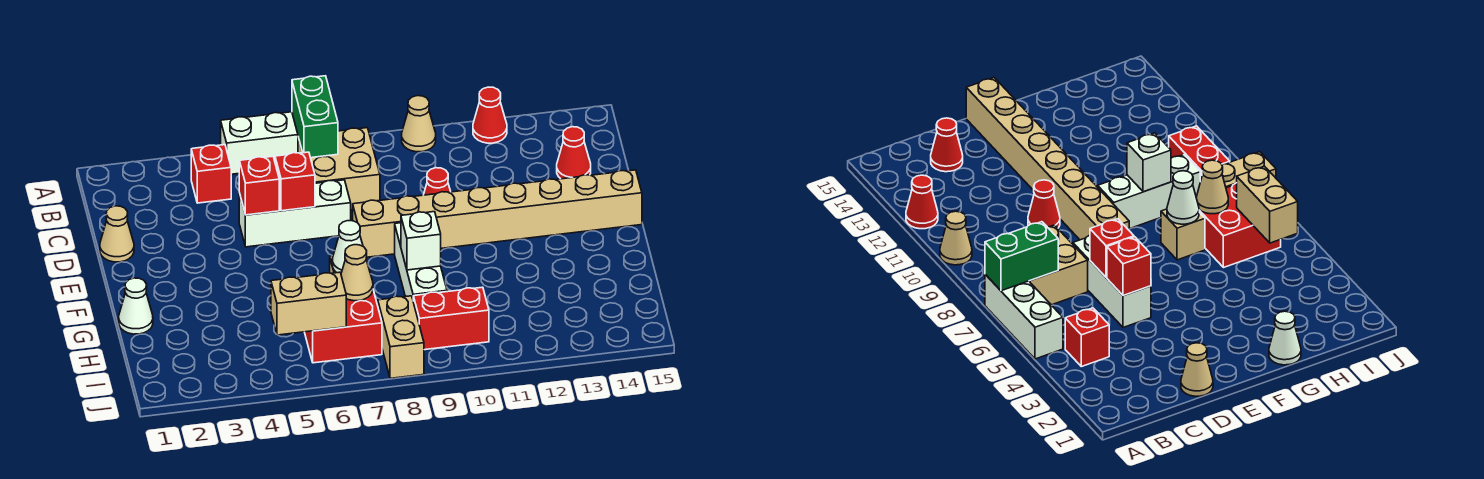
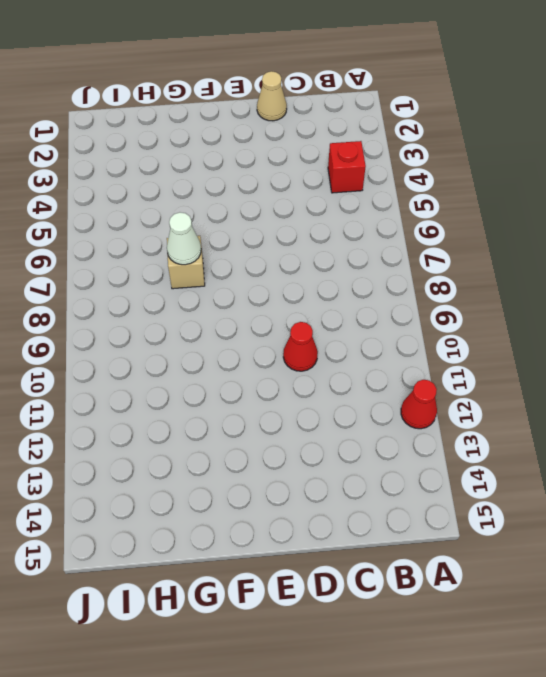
none -> white brick A5:A7 level 1
none -> tan cone A10 level 1
none -> tan brick B7:C8 level 1

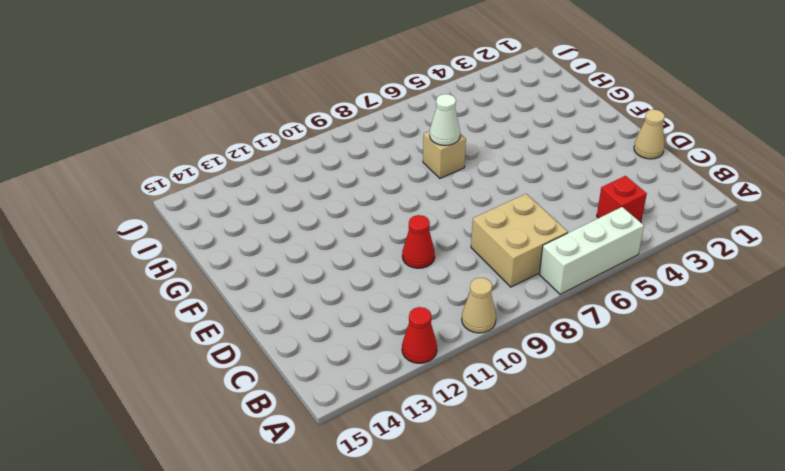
none -> red cone C14 level 1
none -> white brick D5:D7 level 1
none -> tan brick E8:E15 level 1

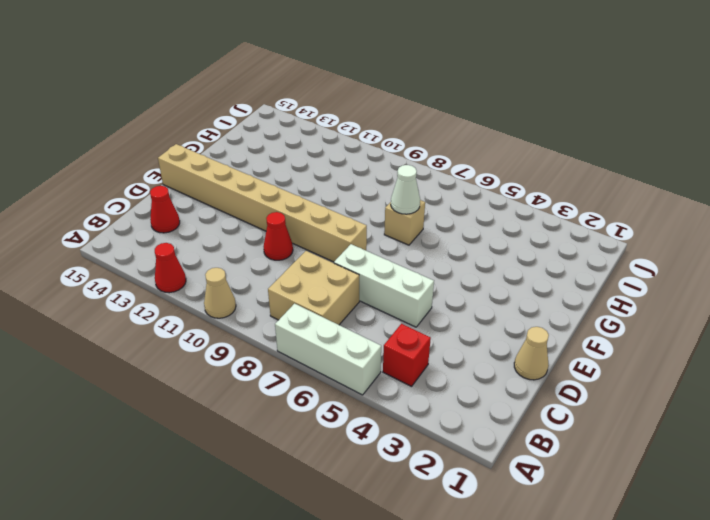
none -> white brick F9:H9 level 1
none -> white cone G1 level 1
none -> red brick H6:I7 level 1

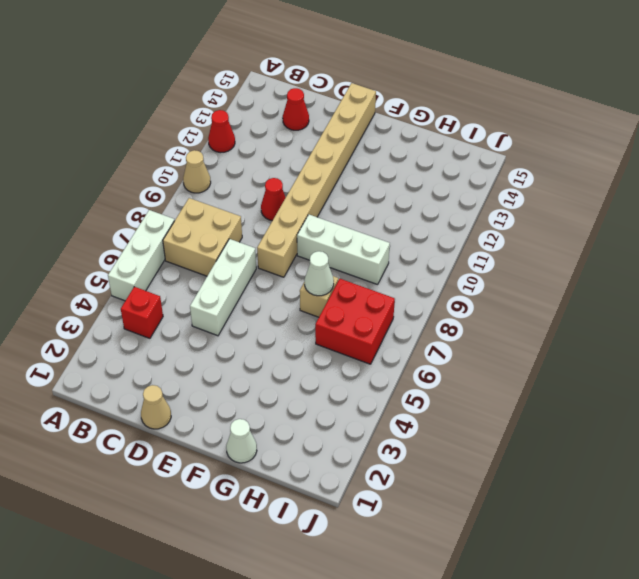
none -> tan brick I8:J8 level 1
none -> red brick I9:I10 level 1
none -> green brick A7:B7 level 2

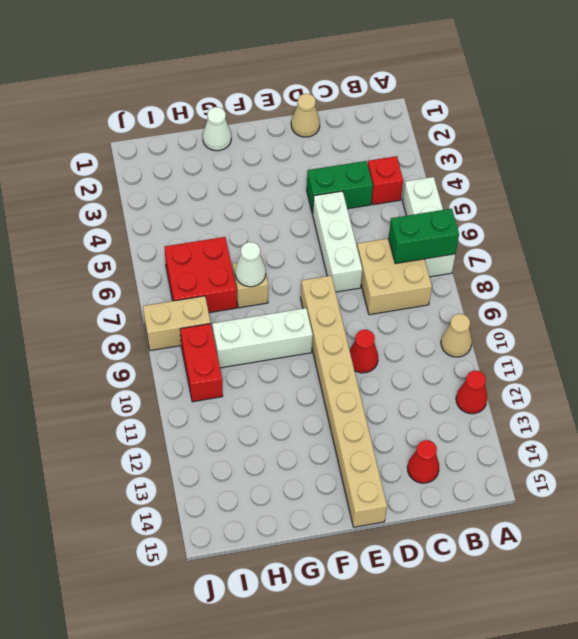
green brick C4:D4 level 1 -> none
none -> red brick D5 level 2
none -> red brick D6 level 2
none -> white brick G9 level 2

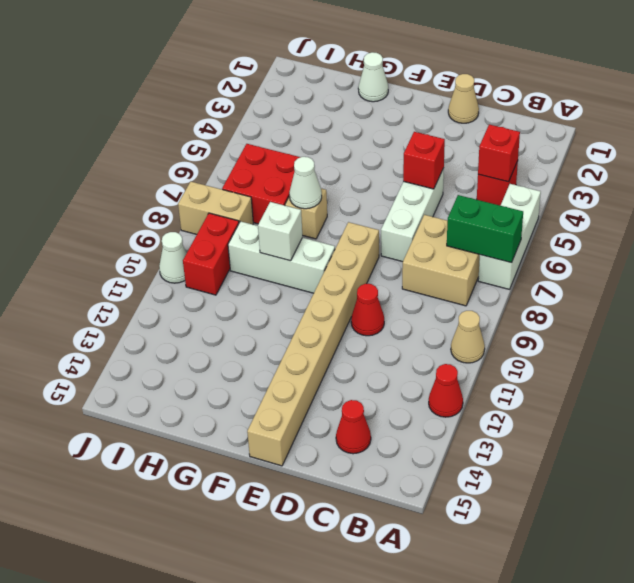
red brick B4 level 2 -> red brick D6 level 2
white cone J10 level 1 -> none
none -> tan cone H7 level 2
none -> tan brick I5:I6 level 2

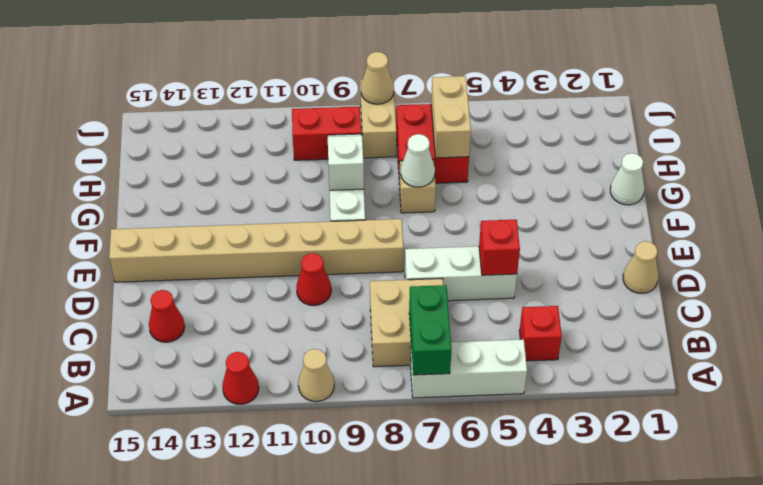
tan brick H6:I6 level 2 -> tan brick I5:I6 level 2
tan cone J8 level 2 -> tan cone H7 level 2
none -> red brick D6 level 2

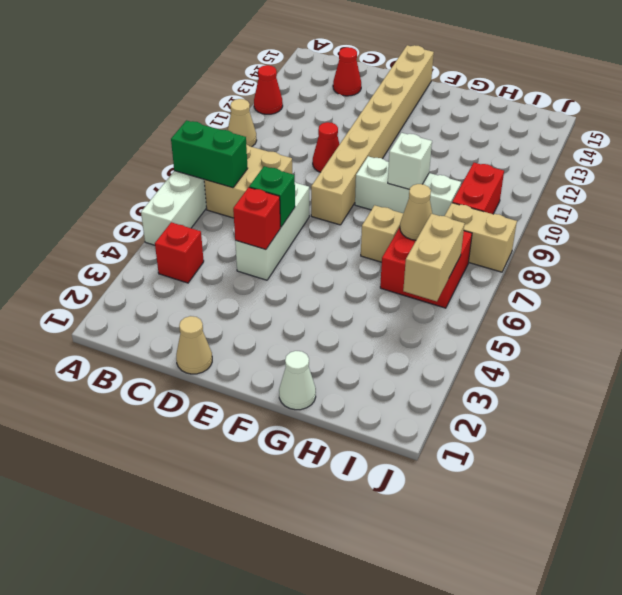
green brick D6 level 2 -> red brick D6 level 2
none -> white cone G7 level 2

